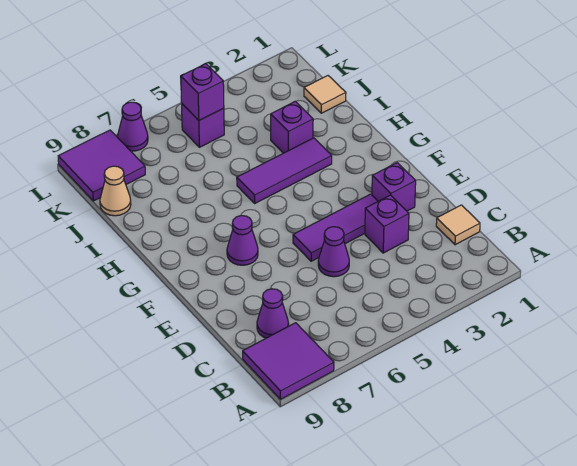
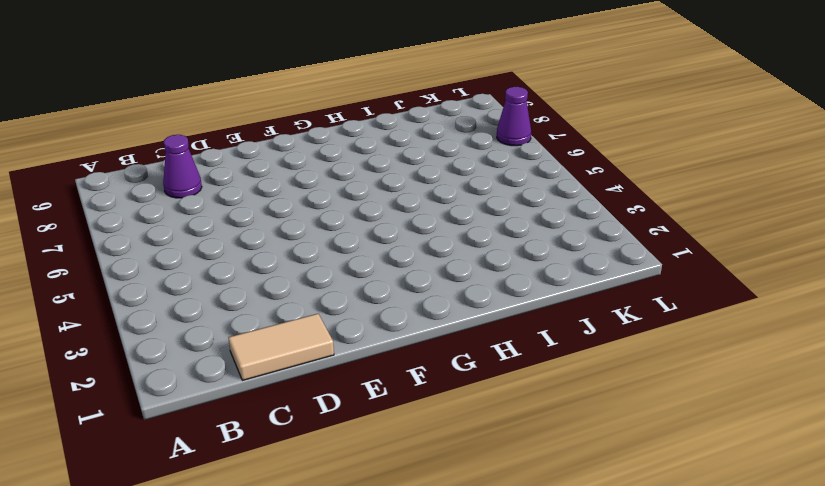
tan tile C1:D1 level 1 -> tan tile C1 level 1
none -> purple tile A8:B9 level 1
none -> purple brick D3 level 1
none -> purple cone D5 level 1

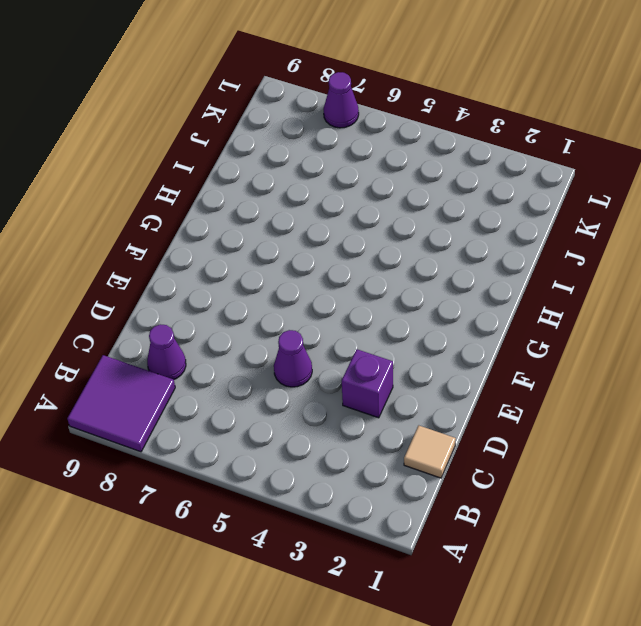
none -> purple brick E2 level 1
none -> purple tile E3:E5 level 1
none -> purple cone F7 level 1

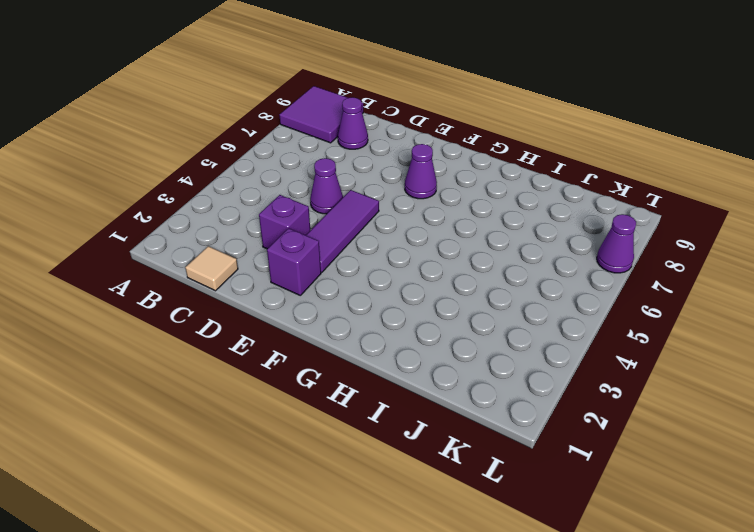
none -> purple tile H3:H5 level 1
none -> purple brick I3 level 1
none -> tan tile J1 level 1

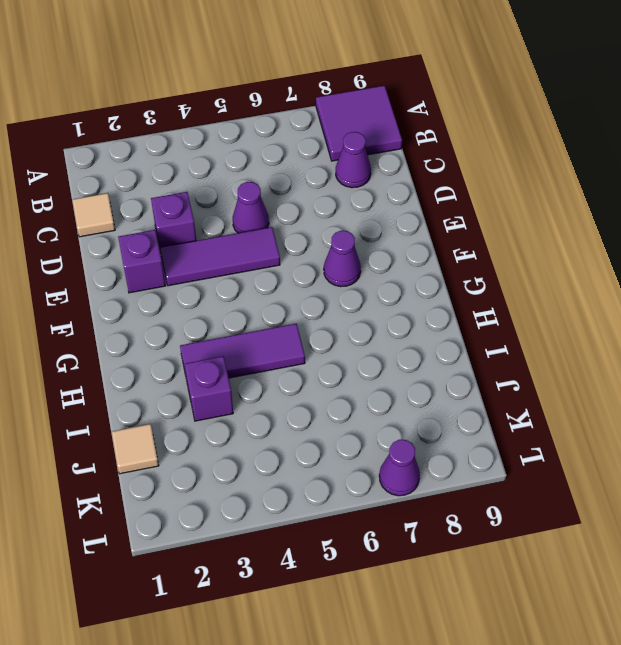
none -> tan cone J9 level 1
none -> purple brick K5 level 1
none -> purple tile K8:L9 level 1

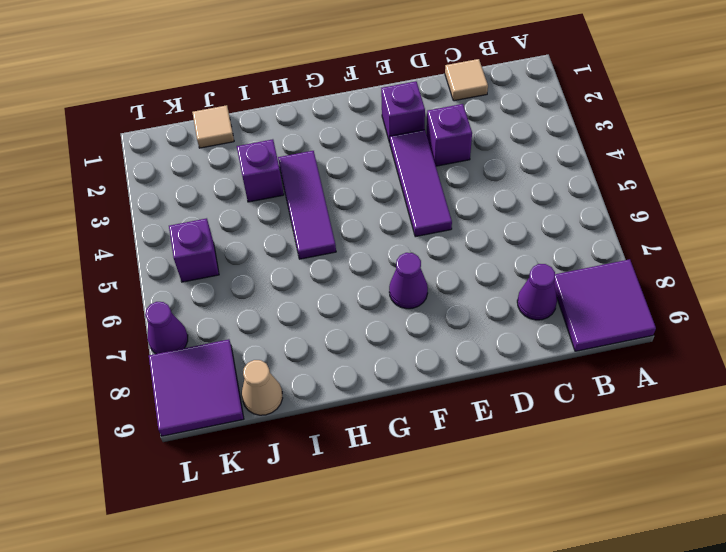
none -> purple cone D5 level 1
none -> purple brick K5 level 2

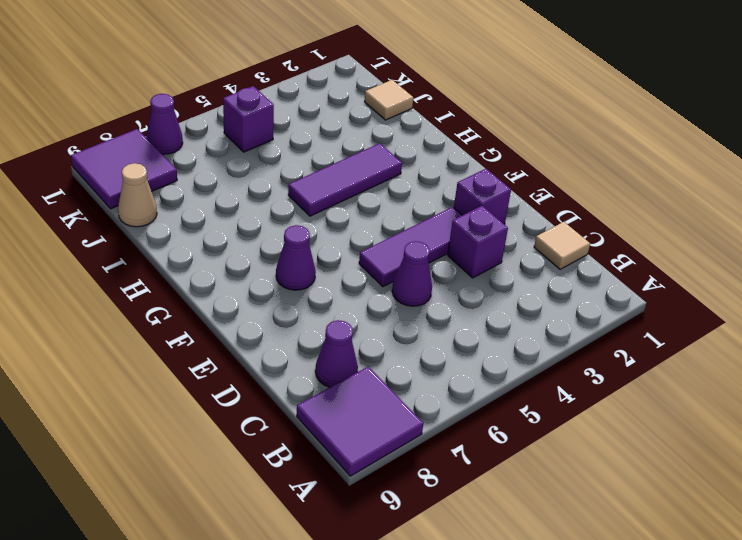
none -> purple brick I3 level 1
none -> purple brick K5 level 2

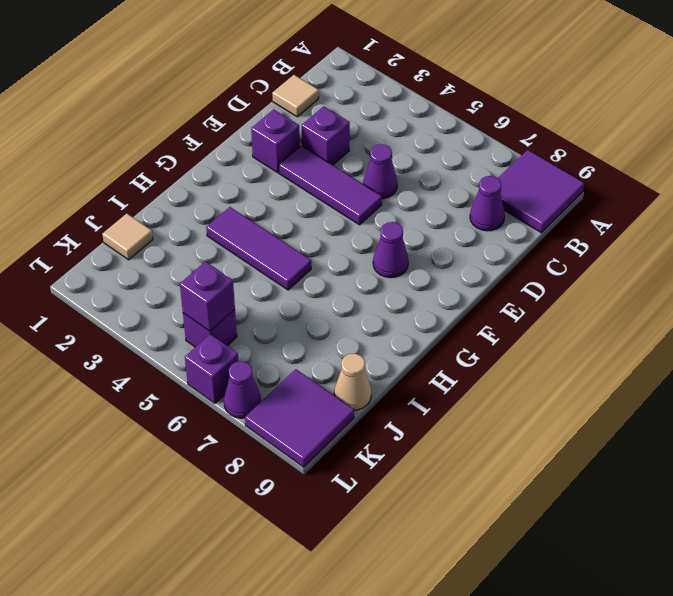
purple brick L6 level 1 -> purple brick I3 level 1

